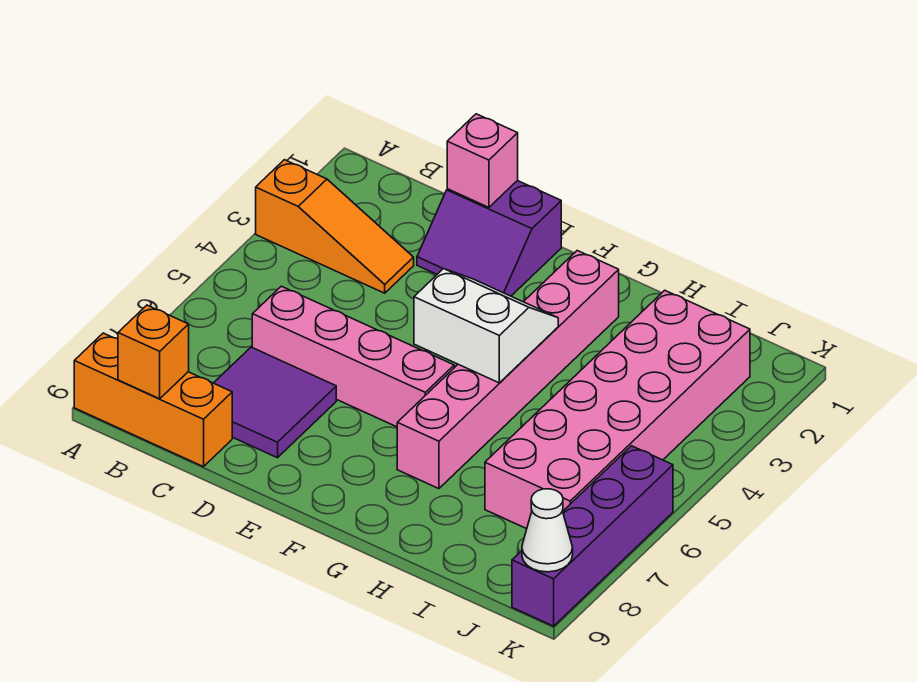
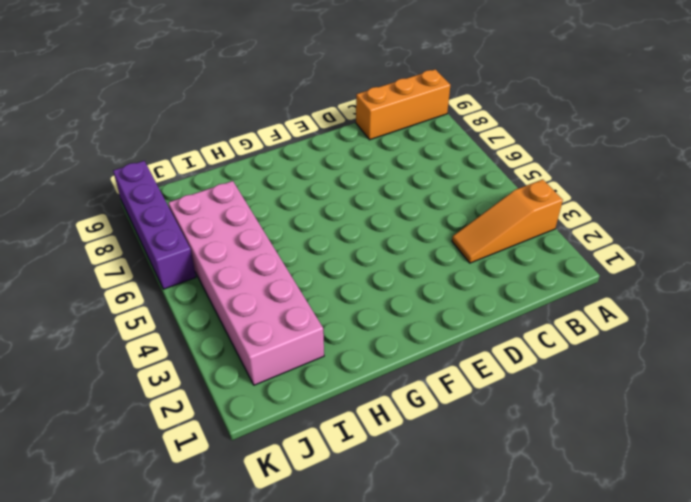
none -> pink brick C6:F6 level 1
none -> purple tile C7:D8 level 1
none -> purple slope D1:E2 level 1 top 1

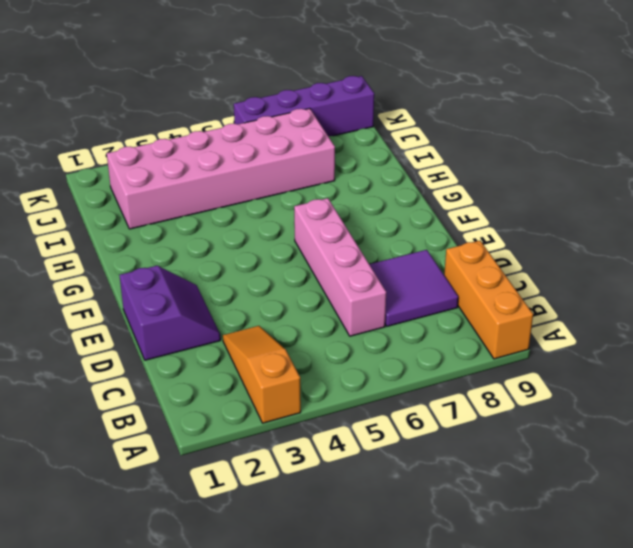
none -> pink brick G2:G7 level 1
none -> orange brick B9 level 2
none -> pink brick D1 level 2

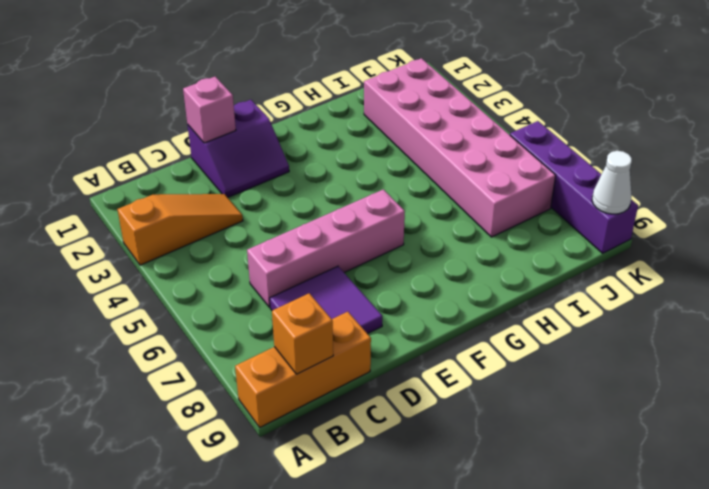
none -> pink brick G2:G7 level 1
none -> white slope F4:G5 level 2 top 5

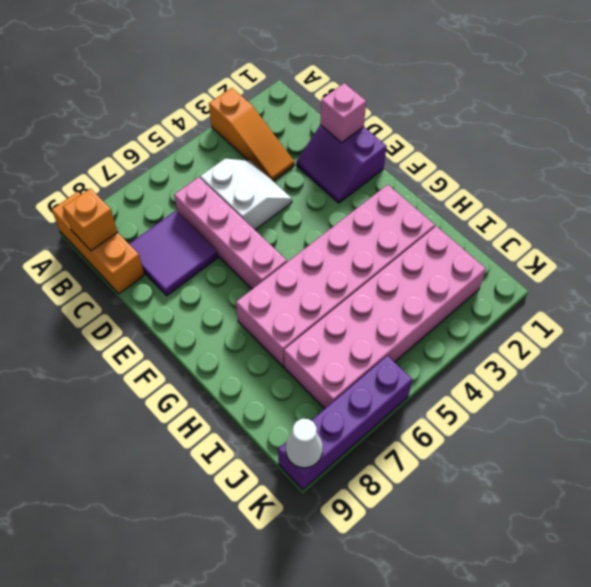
white slope C4:D5 level 1 top 5 -> white slope F4:G5 level 2 top 5
pink brick G2:H7 level 1 -> pink brick G2:G7 level 1

